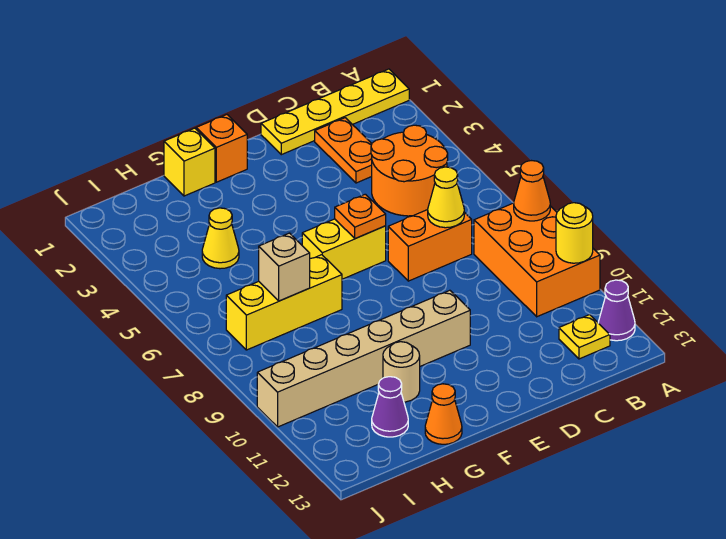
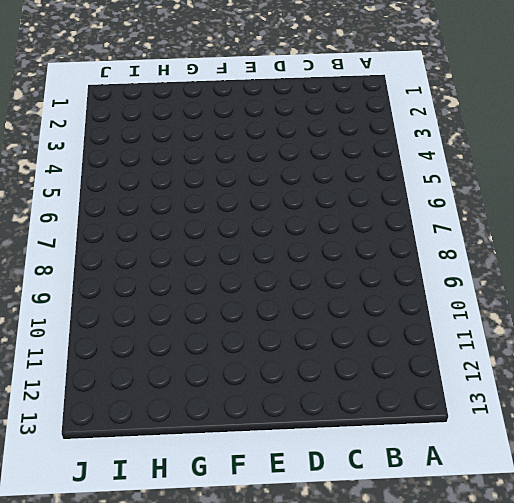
none -> yellow plate A1:D1 level 1
none -> orange brick A8:B10 level 1
none -> purple cone A12 level 1

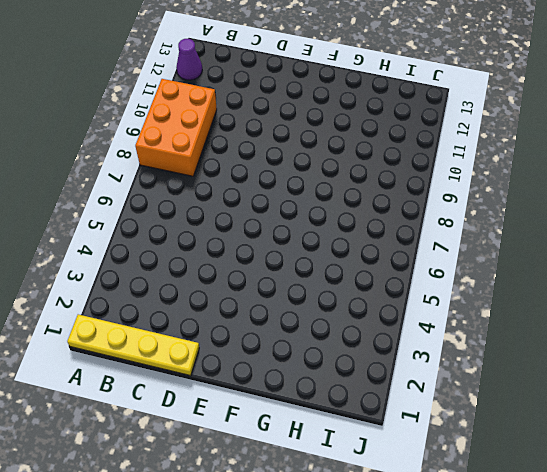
none -> orange round brick B4:C5 level 1
none -> yellow plate B12 level 1
none -> orange plate C2:C3 level 1

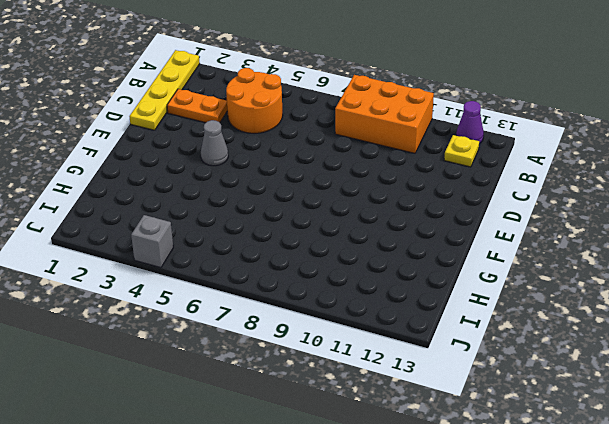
grey cone E4 level 1 -> none
grey brick J4 level 1 -> none
none -> orange brick C7:D7 level 1
none -> yellow brick E6:F6 level 1
none -> tan brick E10:J10 level 1

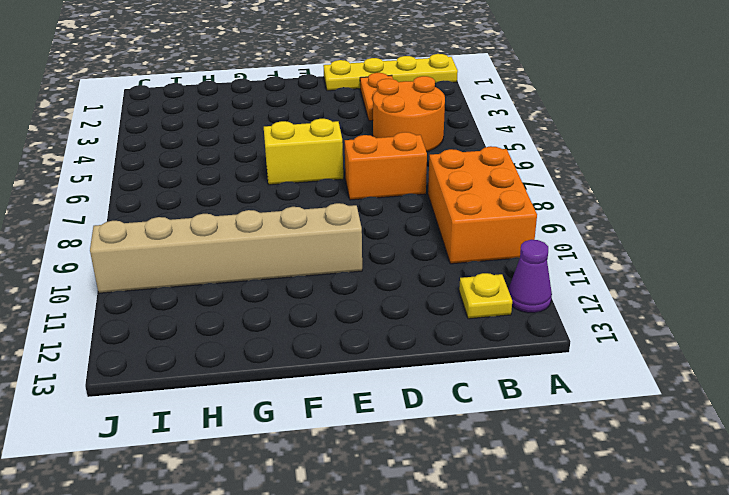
none -> orange brick F1 level 1
none -> yellow brick G1 level 1
none -> yellow brick G7:I7 level 1

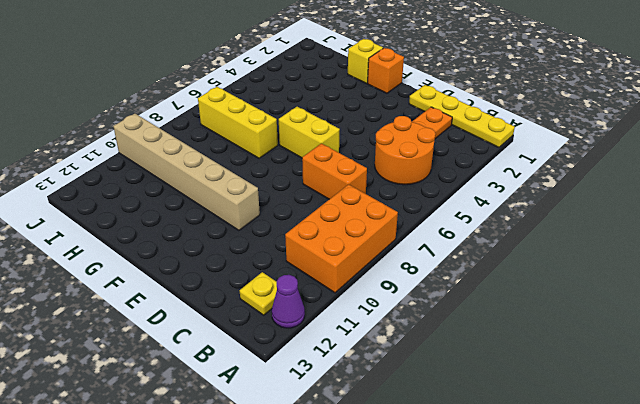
none -> tan round brick G11 level 1
none -> orange cone G13 level 1
none -> yellow cone H4 level 1

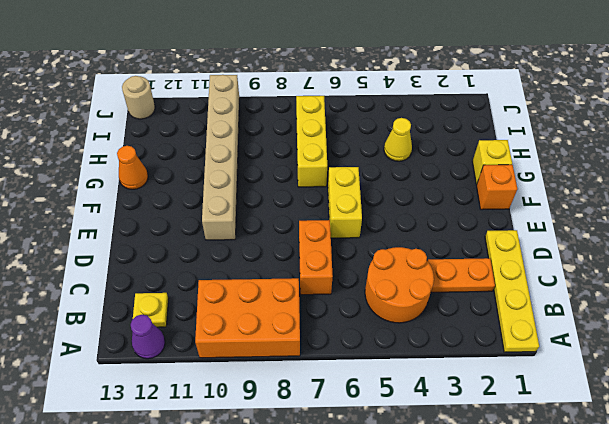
tan round brick J13 level 1 -> tan round brick G11 level 1
none -> purple cone H12 level 1
none -> orange cone A8 level 2
none -> yellow round brick A10 level 2

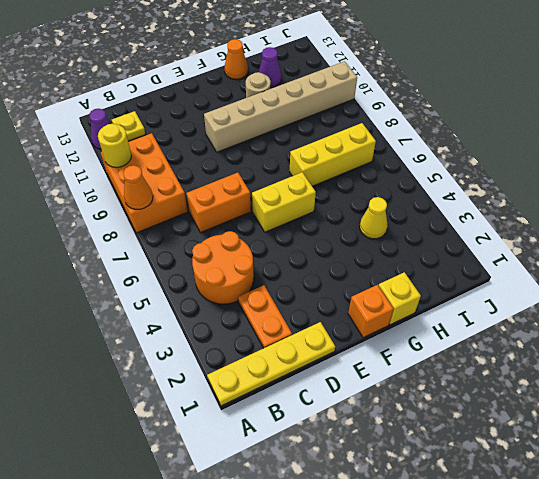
none -> yellow cone C7 level 2
none -> orange plate E6 level 2
none -> tan brick H7 level 2

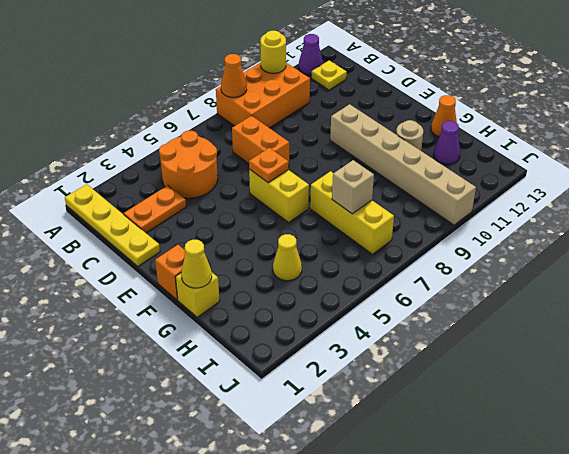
yellow cone G1 level 2 -> yellow cone C7 level 2

